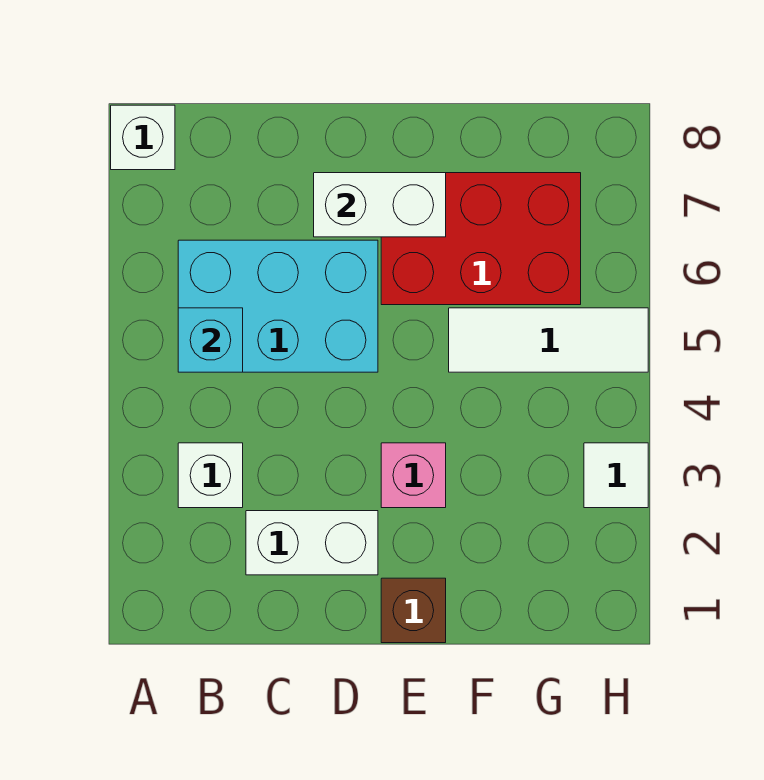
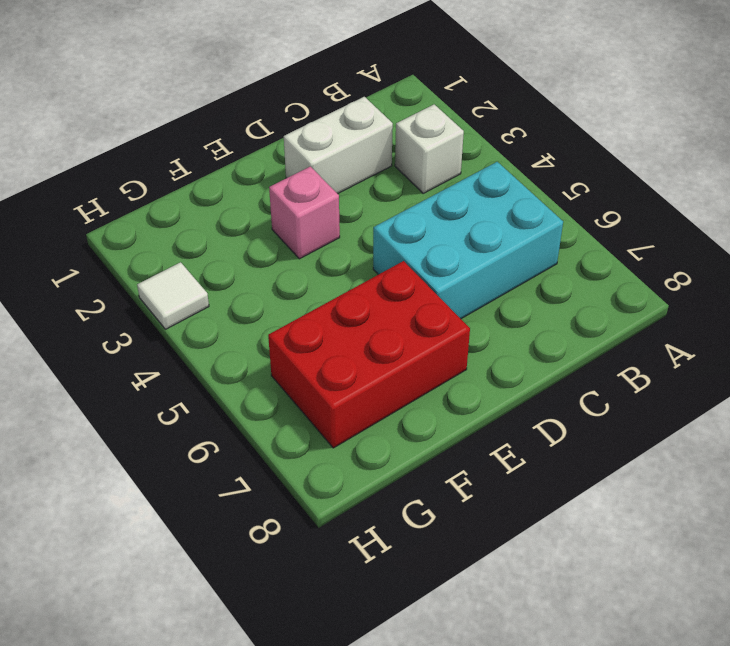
none -> white brick A8 level 1
none -> brown brick E1 level 1

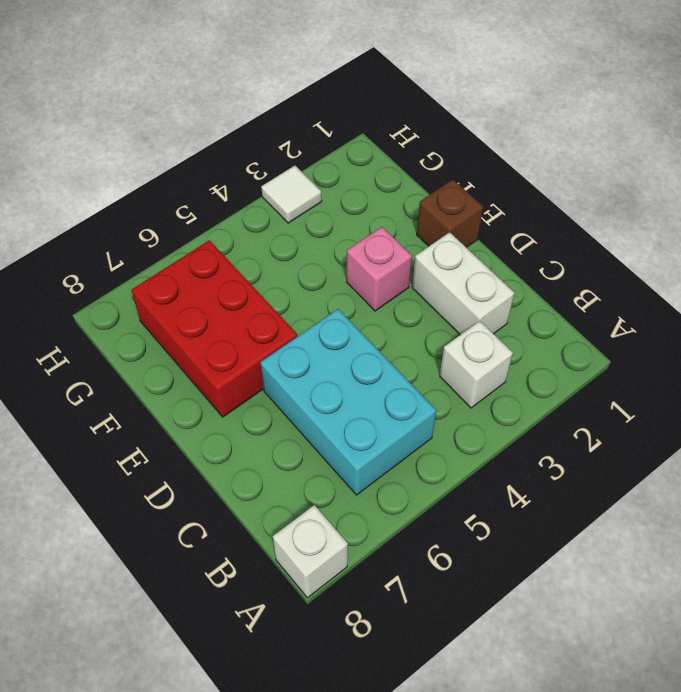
none -> white tile F5:H5 level 1
none -> cyan brick B5 level 2

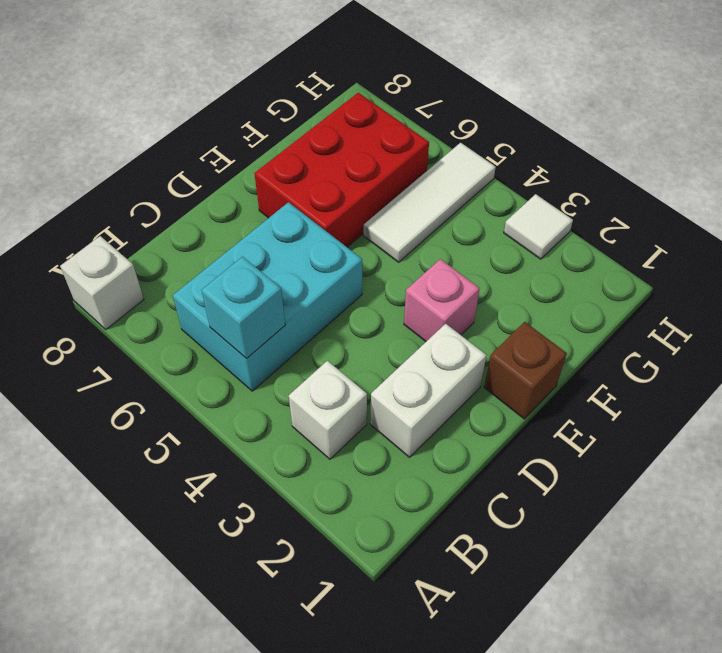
none -> white brick D7:E7 level 2

